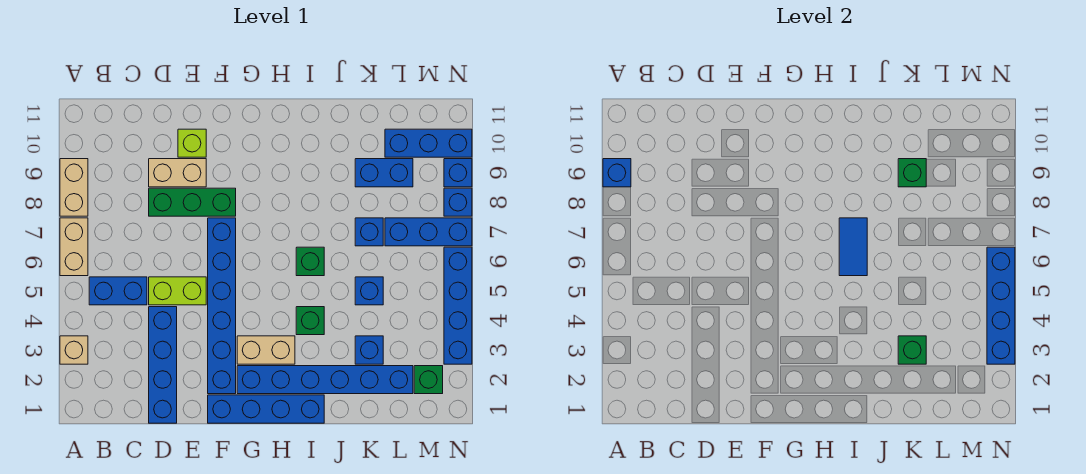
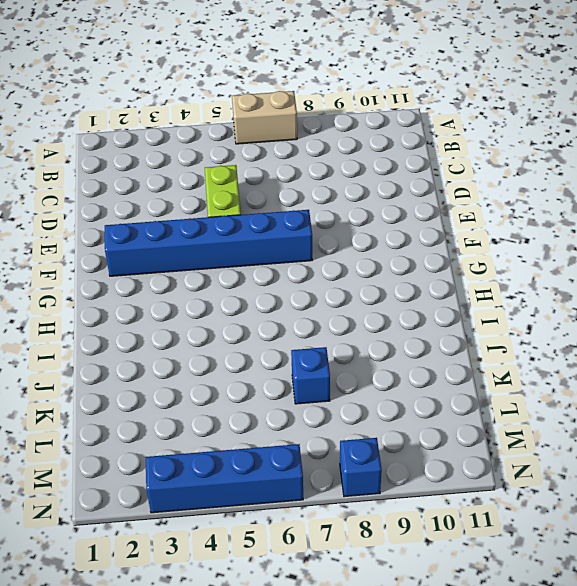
none -> tan brick A3 level 1
none -> tan brick A8:A9 level 1
none -> blue brick B5:C5 level 1
none -> blue brick D1:D4 level 1

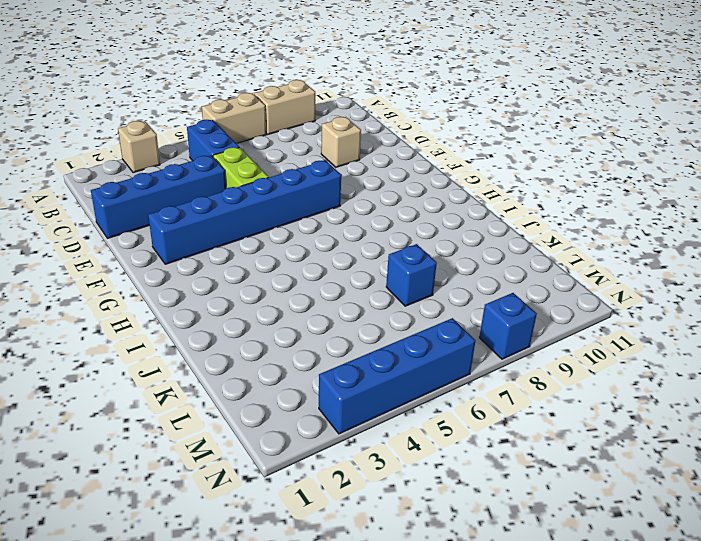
tan brick D9 level 1 -> tan brick D9:E9 level 1
none -> green brick D8:F8 level 1
none -> lime brick E10 level 1
none -> blue brick F1:I1 level 1
none -> blue brick G2:L2 level 1

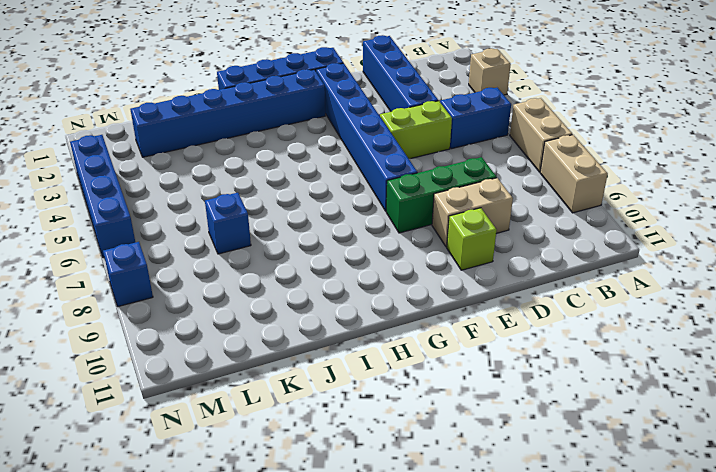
none -> tan brick G3:H3 level 1
none -> green brick I4 level 1
none -> green brick I6 level 1
none -> blue brick K3 level 1

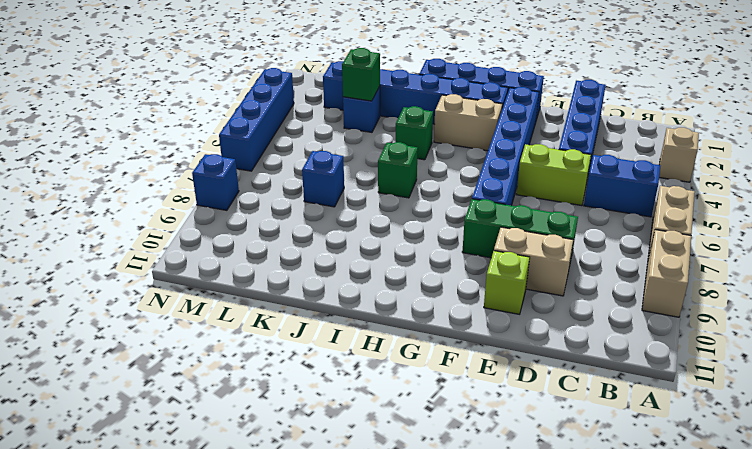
none -> blue brick K5 level 1
none -> blue brick K9:L9 level 1
none -> blue brick L7:N7 level 1
none -> blue brick L10:N10 level 1

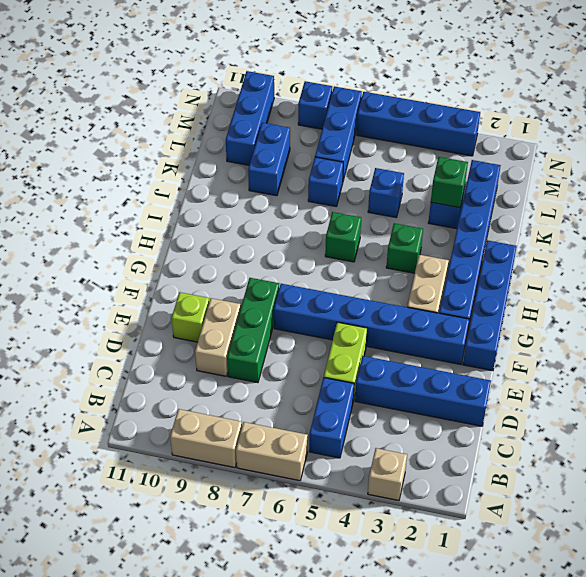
none -> green brick M2 level 1
none -> blue brick N9 level 1
none -> blue brick A9 level 2
none -> blue tile I6:I7 level 2

